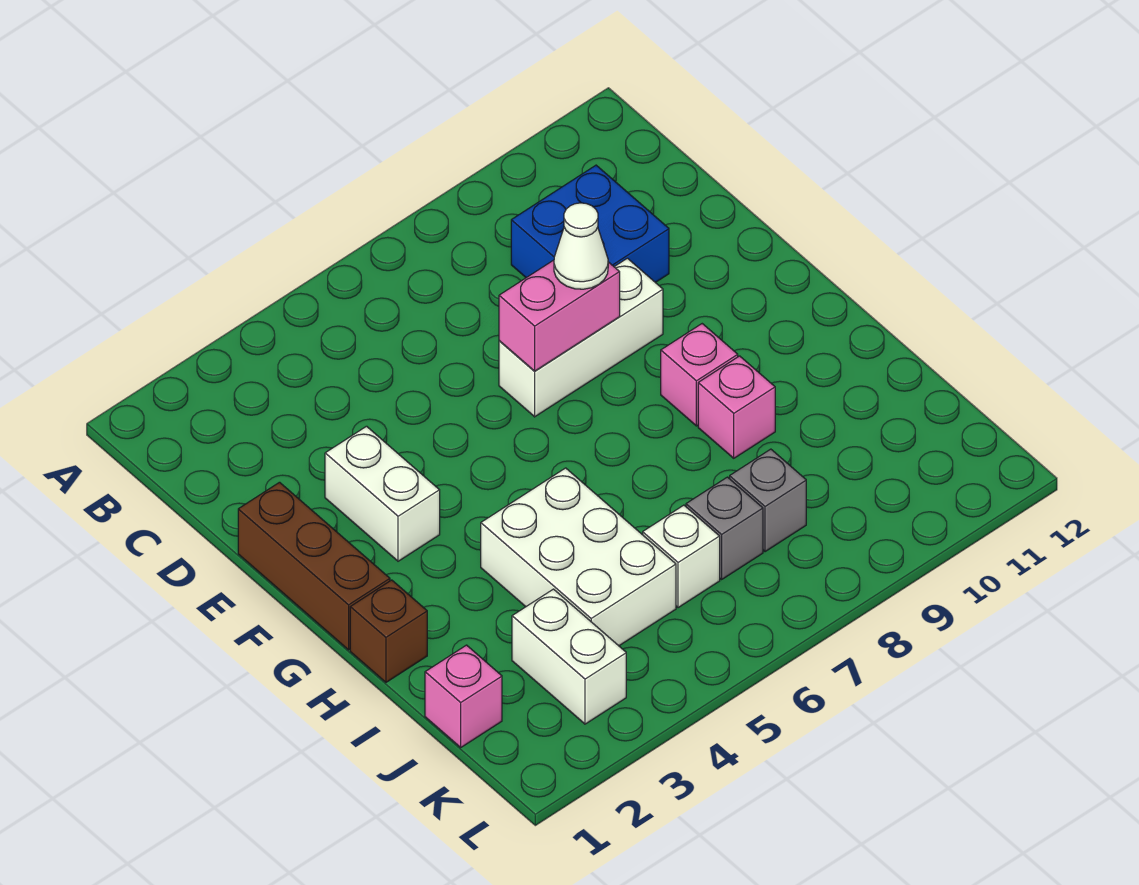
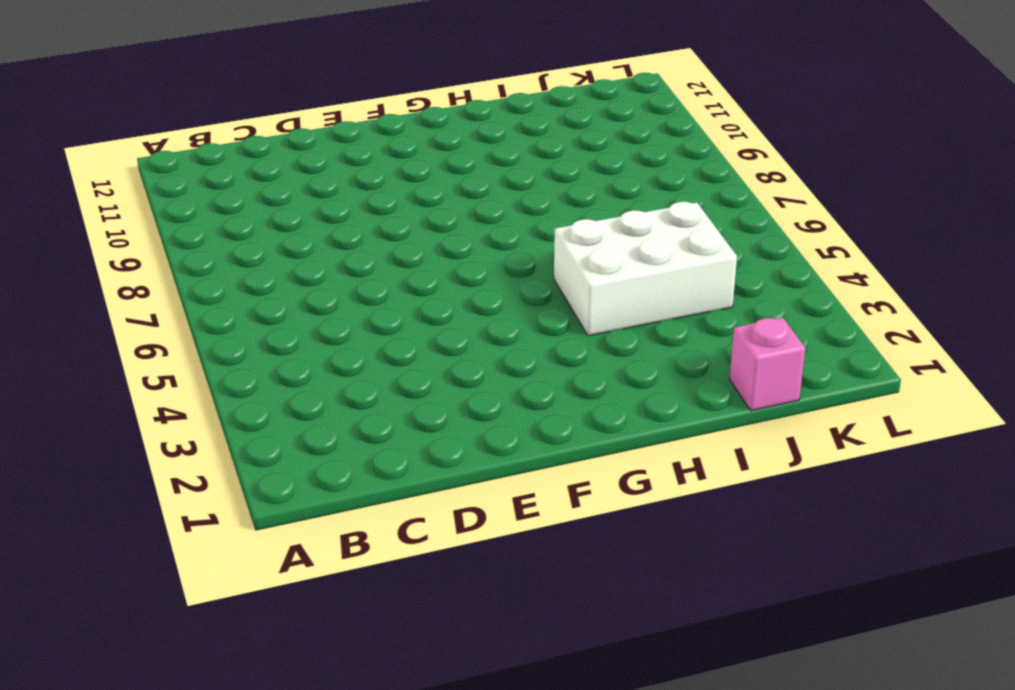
none -> blue brick C9:D10 level 1
none -> brown brick E1:G1 level 1
none -> white brick E3:F3 level 1

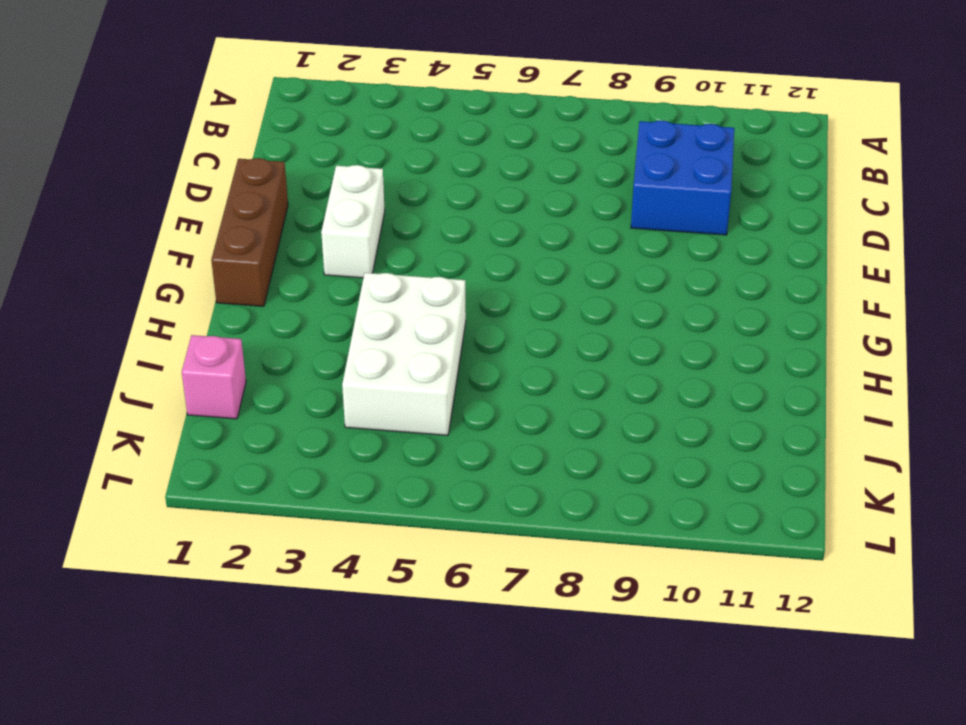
none -> white brick E7:E9 level 1
none -> pink brick G9 level 1
none -> brown brick H1 level 1

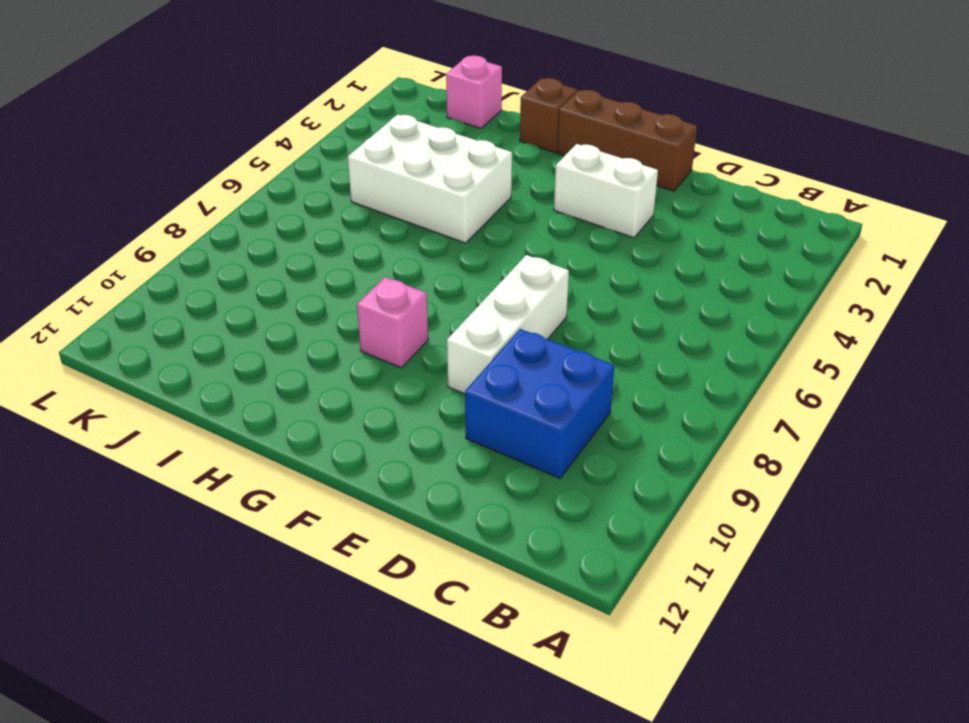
none -> pink brick H9 level 1
none -> white brick J3:K3 level 1
none -> white brick J6 level 1

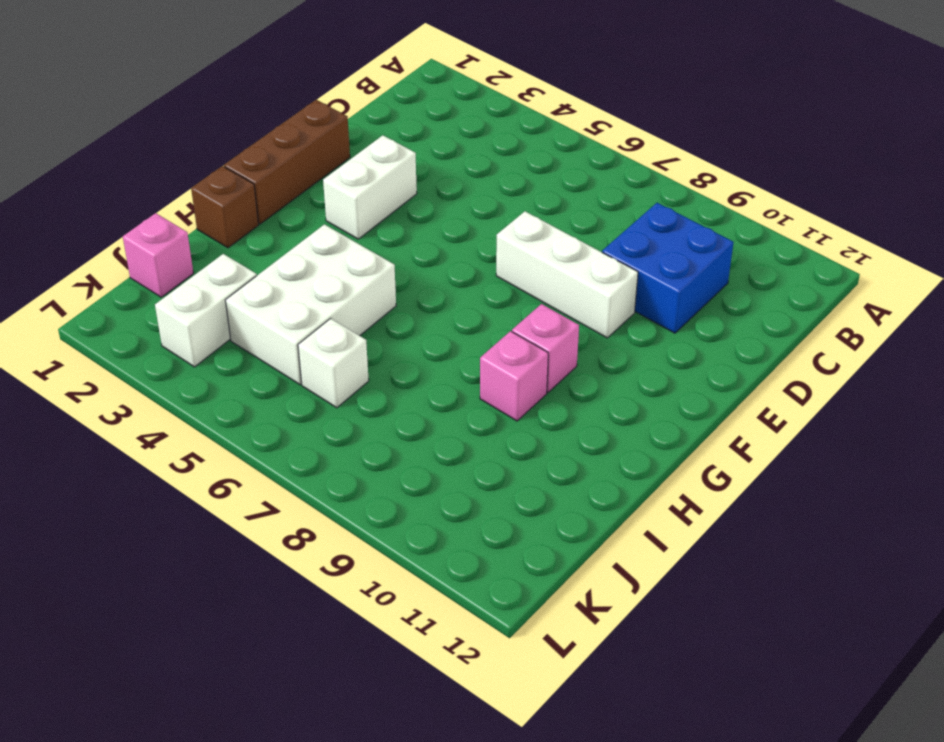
none -> grey brick J7 level 1
none -> grey brick J8 level 1
none -> pink brick E7:E8 level 2

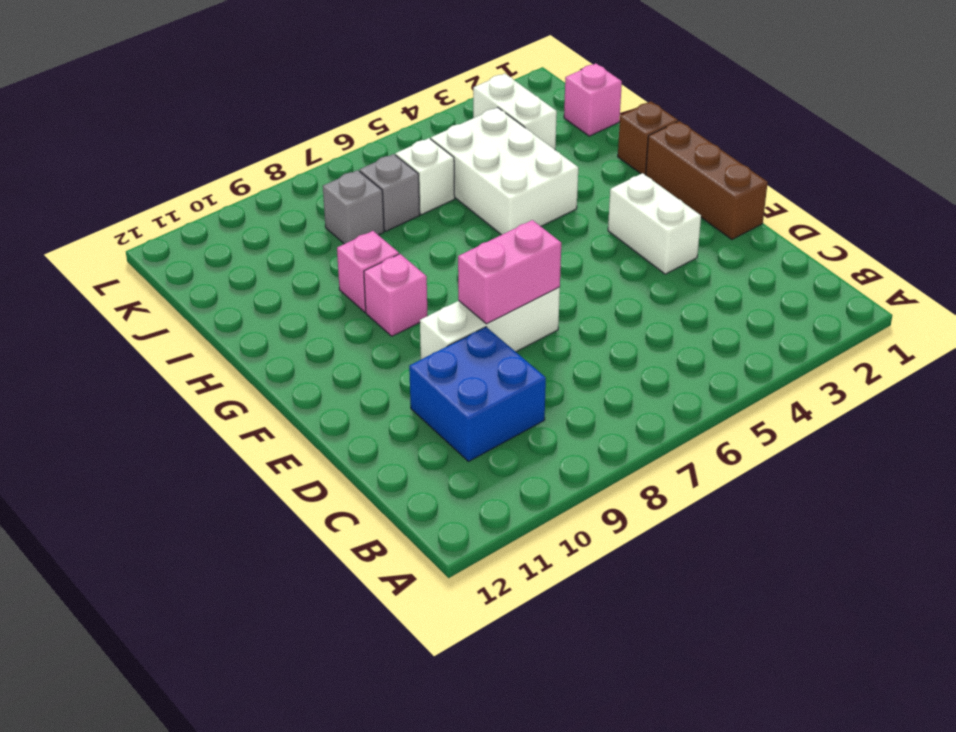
none -> white cone E8 level 3

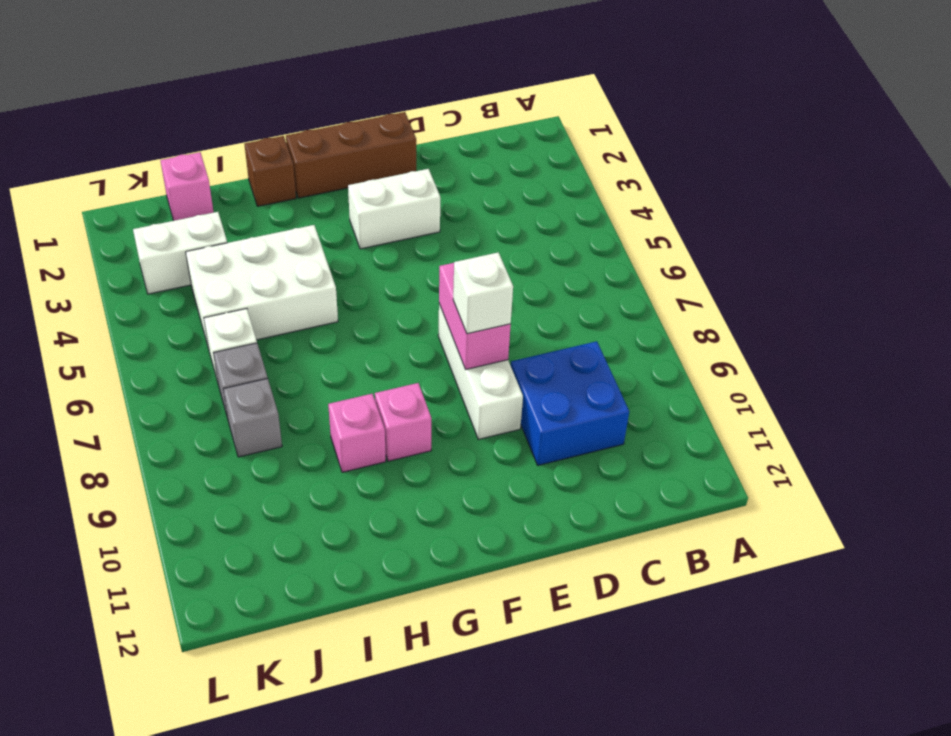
white brick E8 level 3 -> white cone E8 level 3

